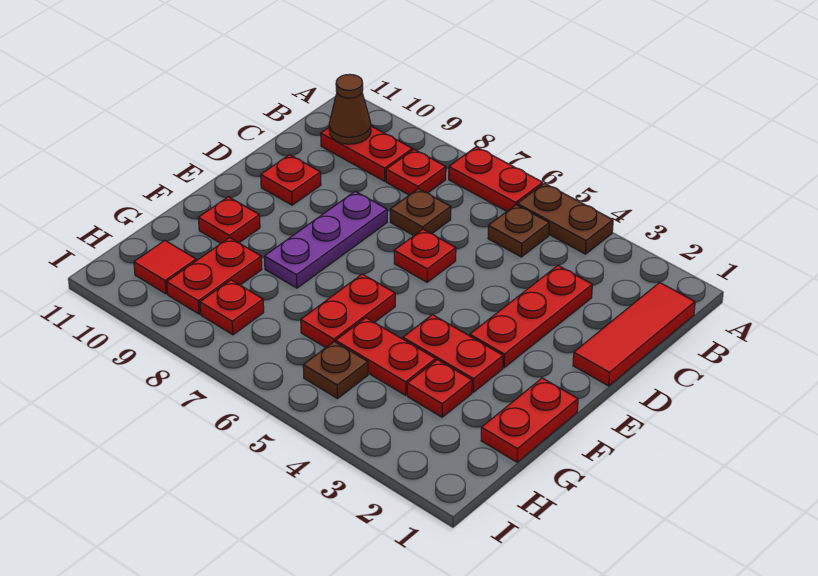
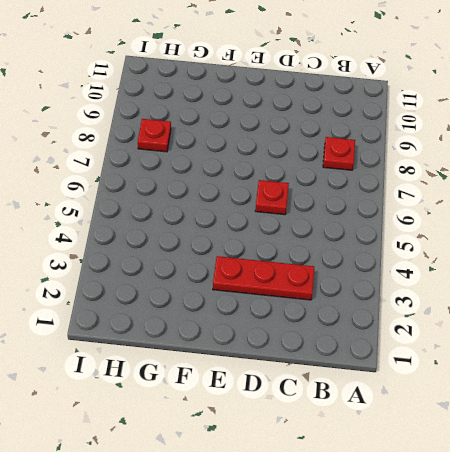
none -> brown plate A4:A5 level 1
none -> red plate A6:A7 level 1
none -> red tile B1:D1 level 1

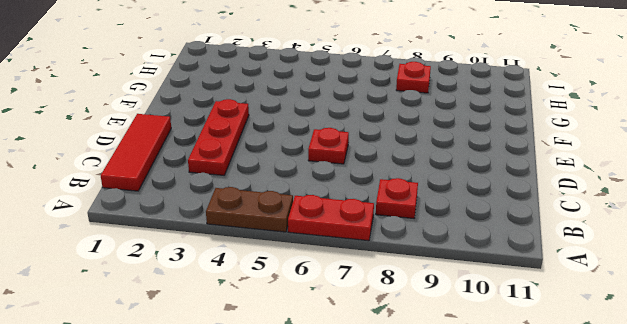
none -> brown plate B5 level 1
none -> red plate B9:B10 level 1
none -> brown plate C7 level 1

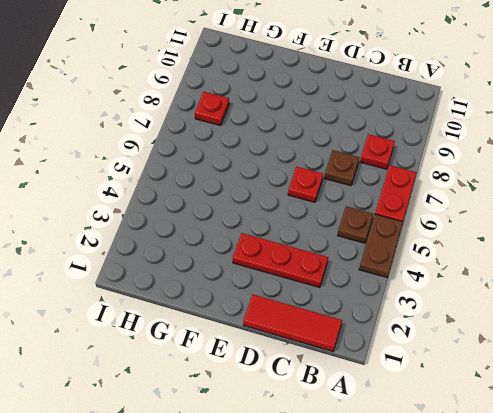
none -> red plate B9:B10 level 1
none -> purple plate D8:F8 level 1
none -> red plate D10 level 1

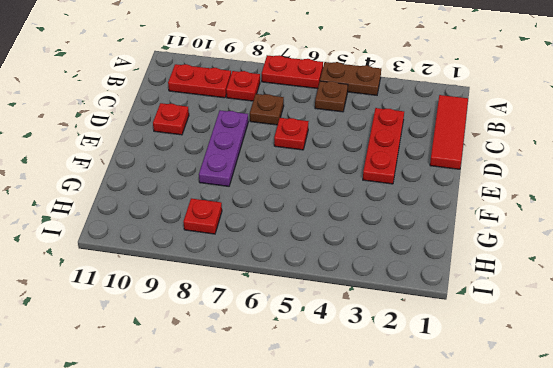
none -> red plate F1:G1 level 1
none -> red plate F3:F4 level 1
none -> red plate F6:G6 level 1

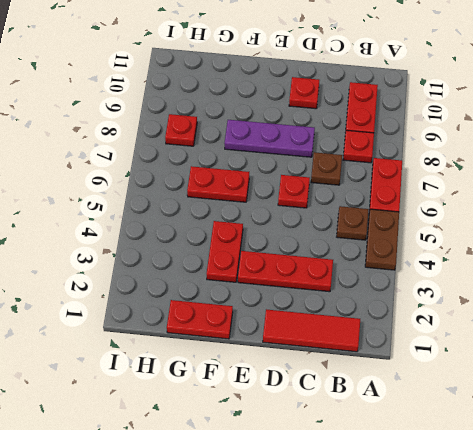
none -> red plate F10 level 1
none -> red plate G3 level 1
none -> red plate G4:G5 level 1

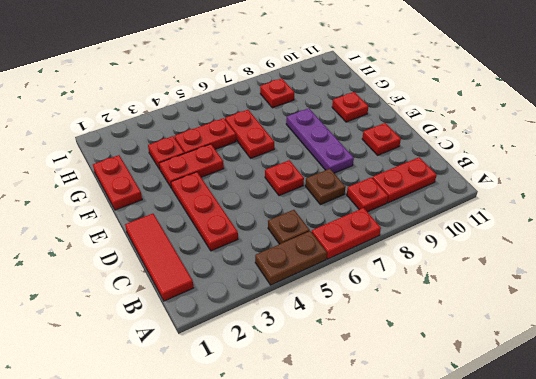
none -> red plate G9:H9 level 1
none -> brown plate H5 level 1
none -> red tile H10 level 1

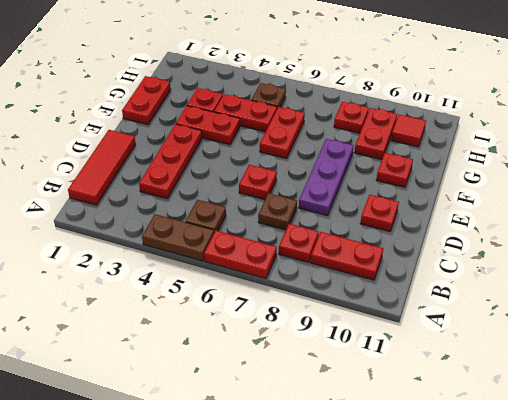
none -> brown cone B10 level 2

